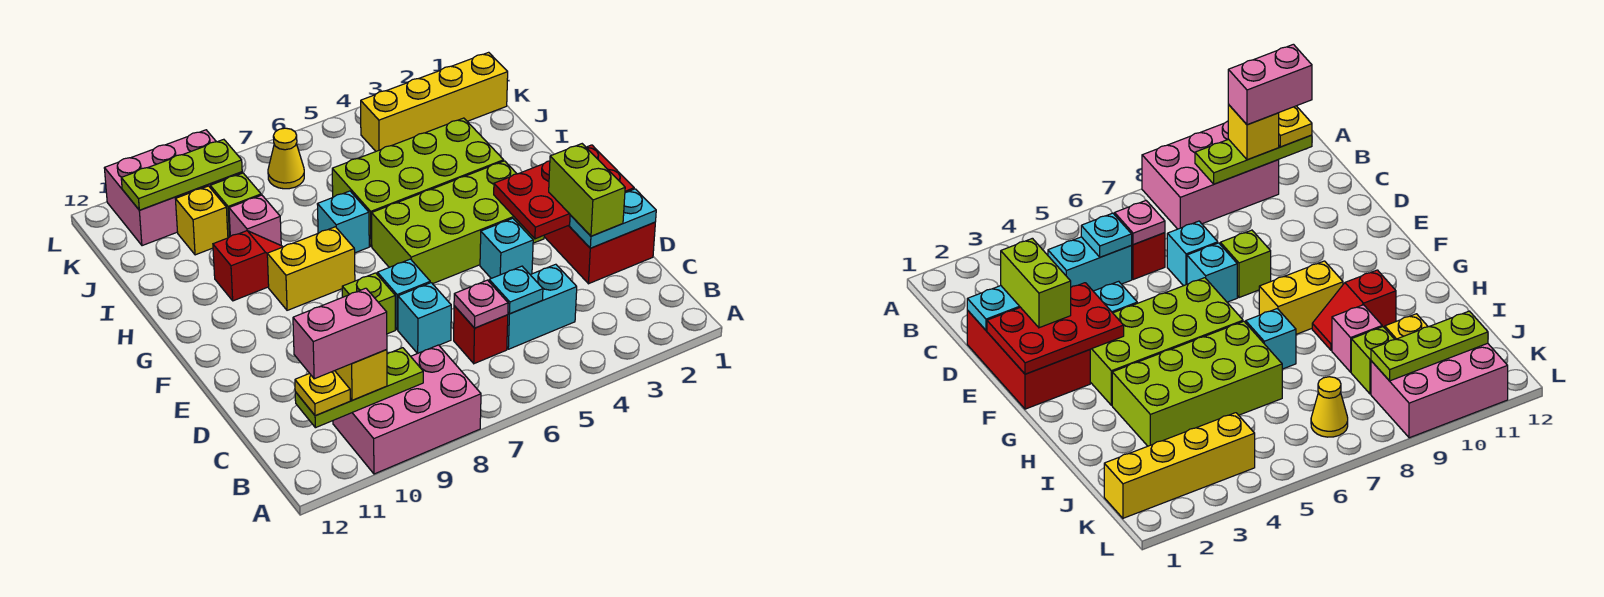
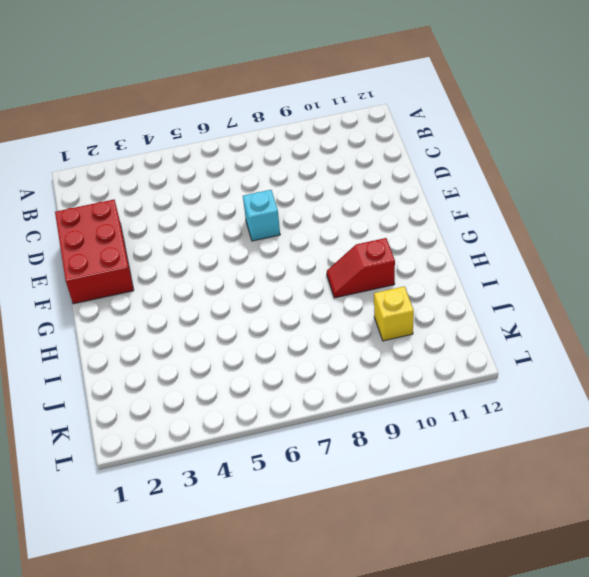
none -> pink brick A8:B10 level 1
none -> cyan brick C4:C5 level 1
none -> red brick C6 level 1

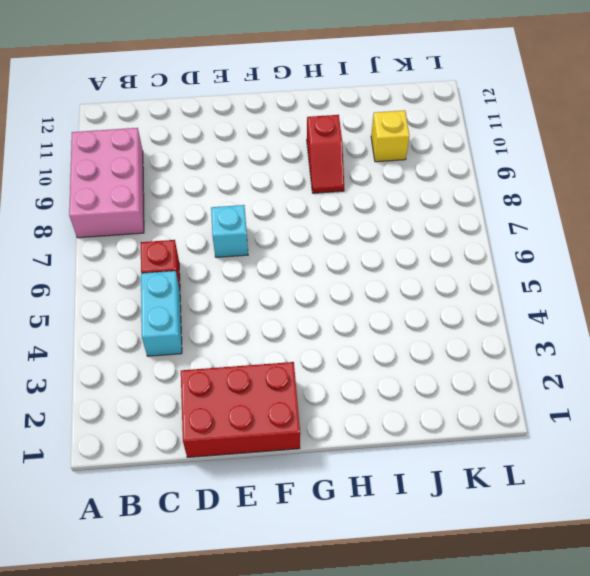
none -> cyan brick D7 level 1
none -> cyan brick E4 level 1
none -> lime brick E8 level 1

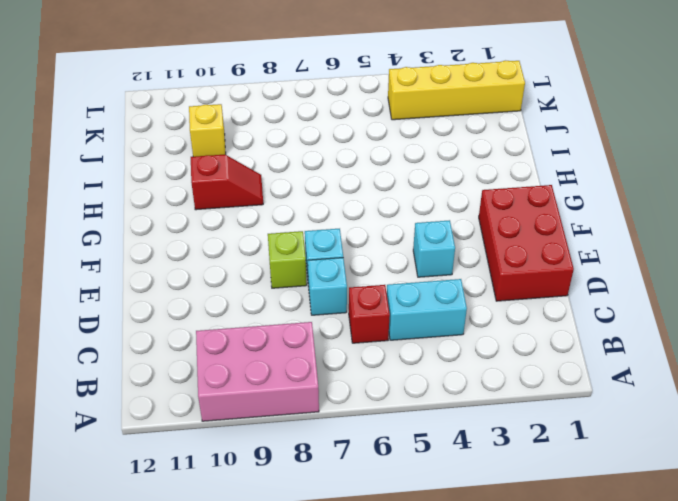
none -> lime brick F3:G6 level 1
none -> yellow brick G8:G9 level 1
none -> lime brick H3:I6 level 1

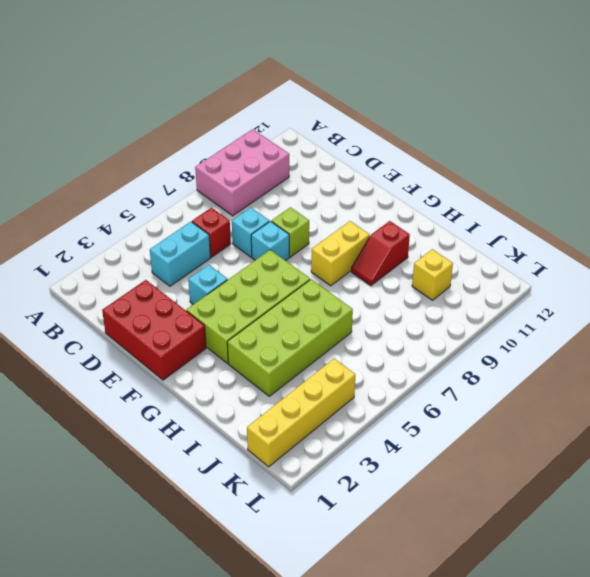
none -> cyan brick H7 level 1
none -> pink brick I9 level 1
none -> lime brick J9 level 1

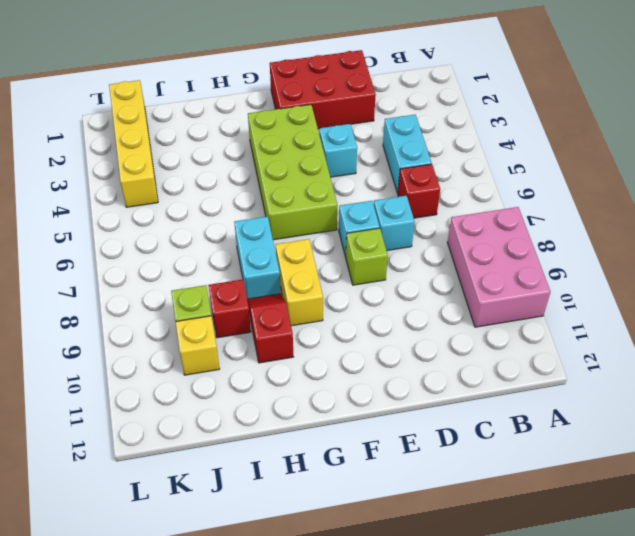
cyan brick H7:H8 level 1 -> cyan brick H7 level 1
red brick I9 level 1 -> pink brick I9 level 1
none -> lime brick H3:I6 level 1
none -> yellow cone K7 level 1
none -> pink brick K9:L11 level 1

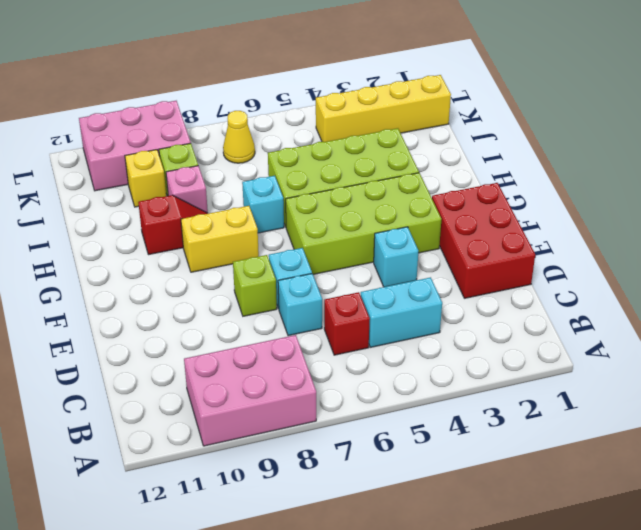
none -> lime plate B9:B11 level 2
none -> cyan plate C5 level 2
none -> pink plate C6 level 2

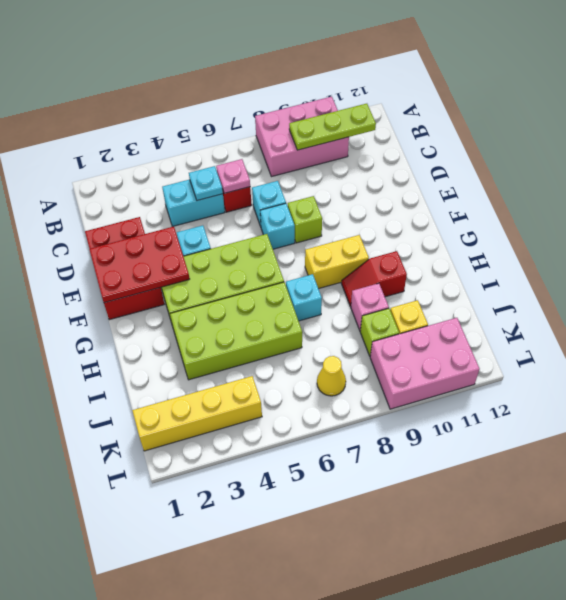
none -> cyan plate D1:D2 level 2
none -> lime plate K9:K11 level 2
none -> yellow brick B10 level 3

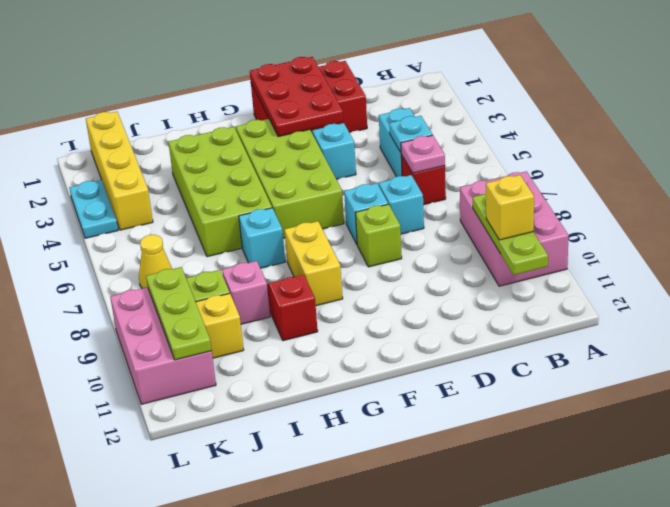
cyan plate L3:L4 level 1 -> cyan plate D1:D2 level 2
none -> yellow plate B11 level 3
none -> lime brick D2:E2 level 3
none -> pink brick B10:B11 level 4

